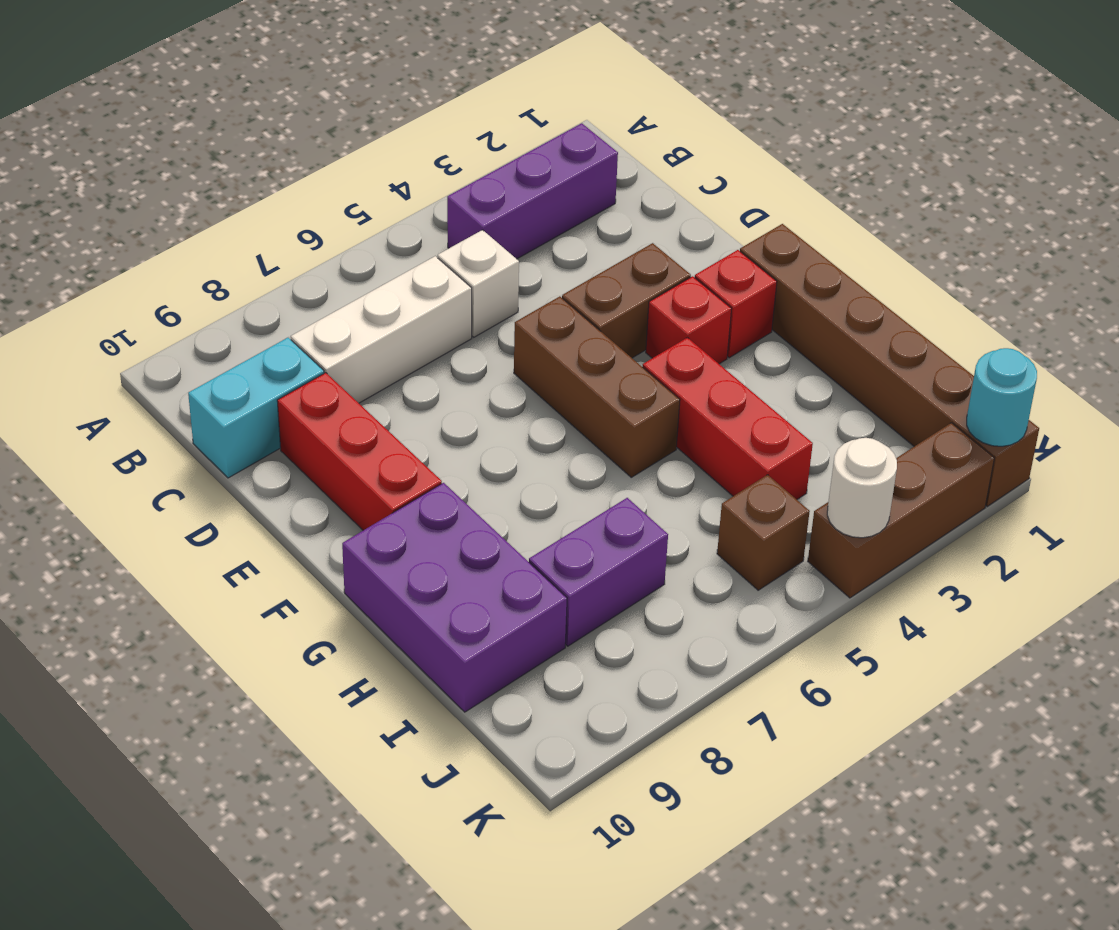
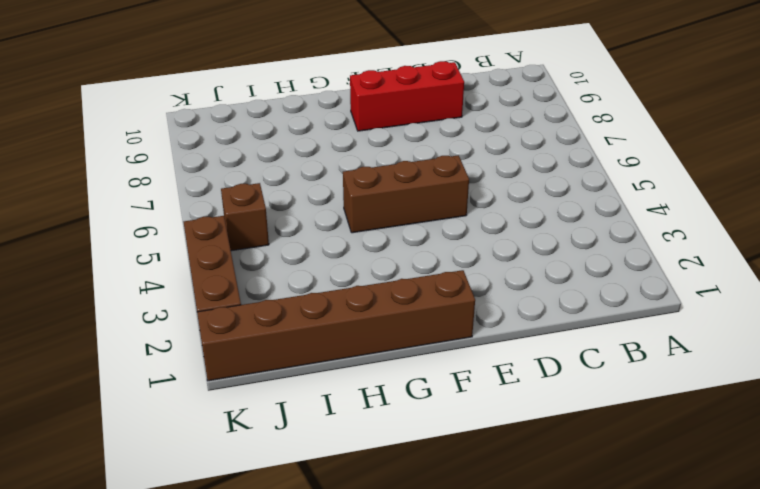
none -> purple brick B2:B4 level 1
none -> white brick C5 level 1
none -> white brick C6:C8 level 1

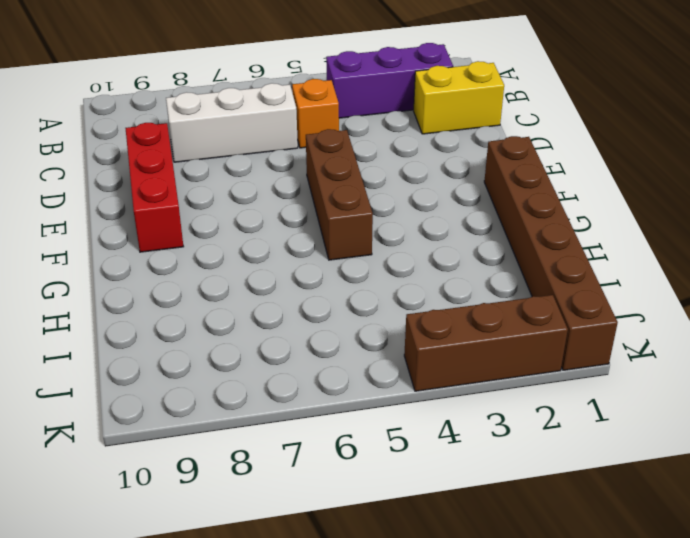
yellow brick C1:C2 level 1 -> none
orange brick C5 level 1 -> white brick C5 level 1
none -> cyan brick C9:C10 level 1
none -> brown brick E3:E4 level 1
none -> red brick F2 level 1

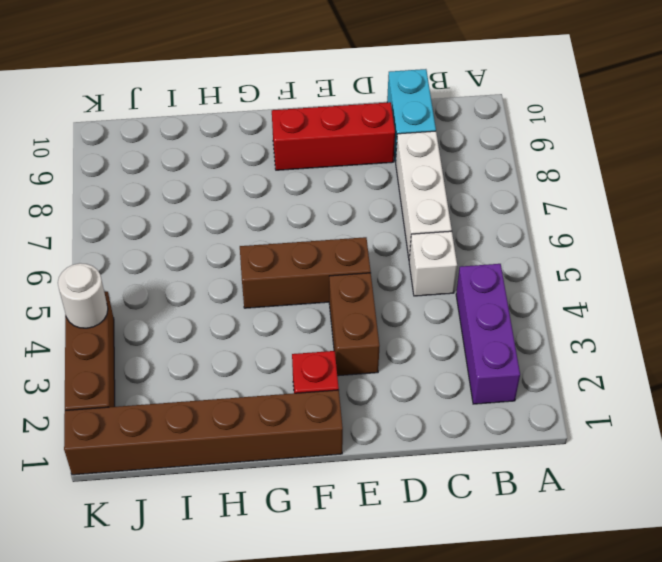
none -> red brick F3 level 1
none -> red brick G4:I4 level 1
none -> purple brick G9:I10 level 1

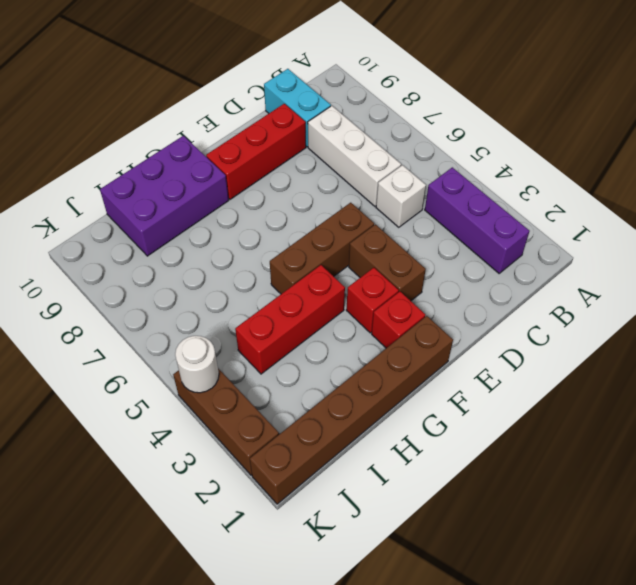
none -> purple brick I7:I8 level 1
none -> brown brick J5 level 1
none -> cyan round brick K1 level 2

